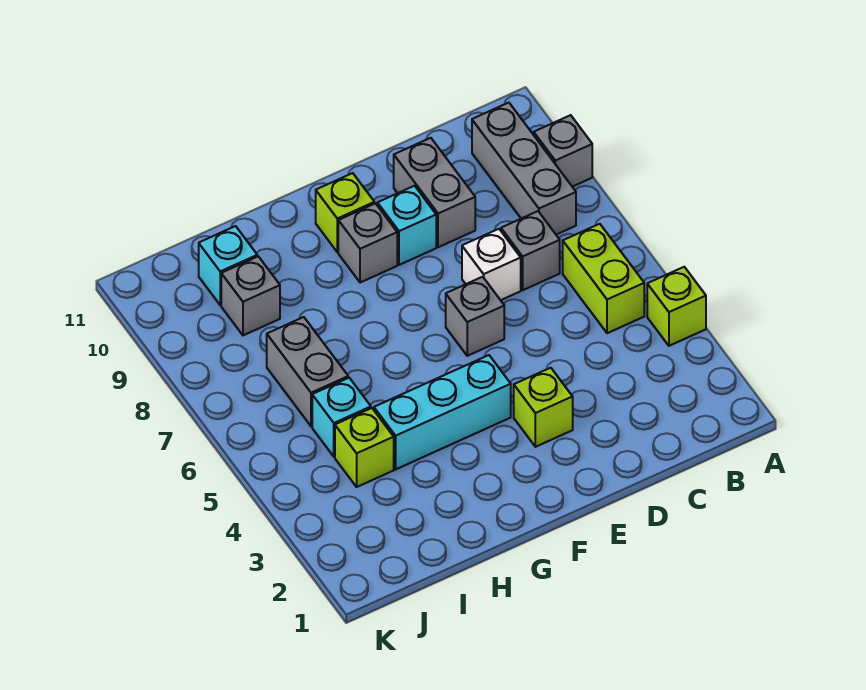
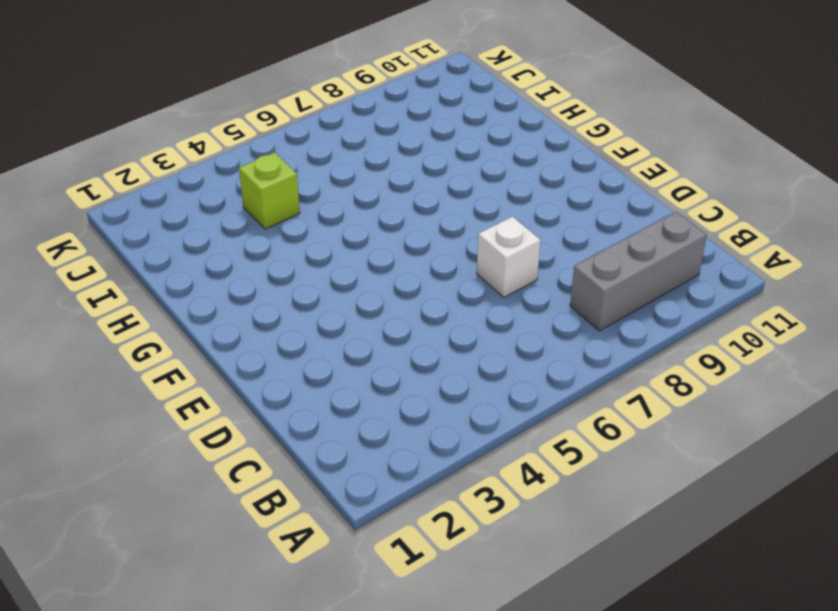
none -> lime brick A4 level 1
none -> grey brick A9 level 1
none -> lime brick B5:B6 level 1

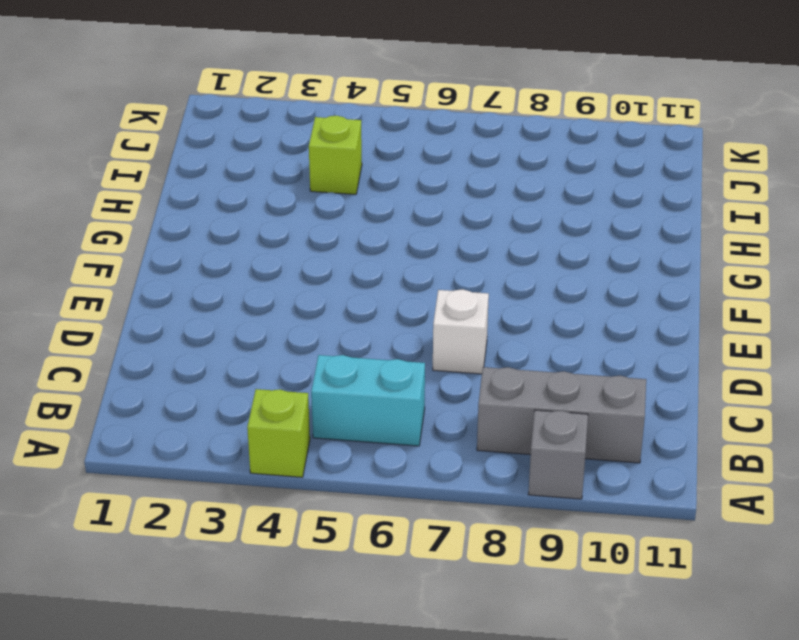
cyan brick B5:B6 level 1 -> lime brick B5:B6 level 1
none -> grey brick C7 level 1
none -> grey brick D9:D10 level 1
none -> lime brick E3 level 1

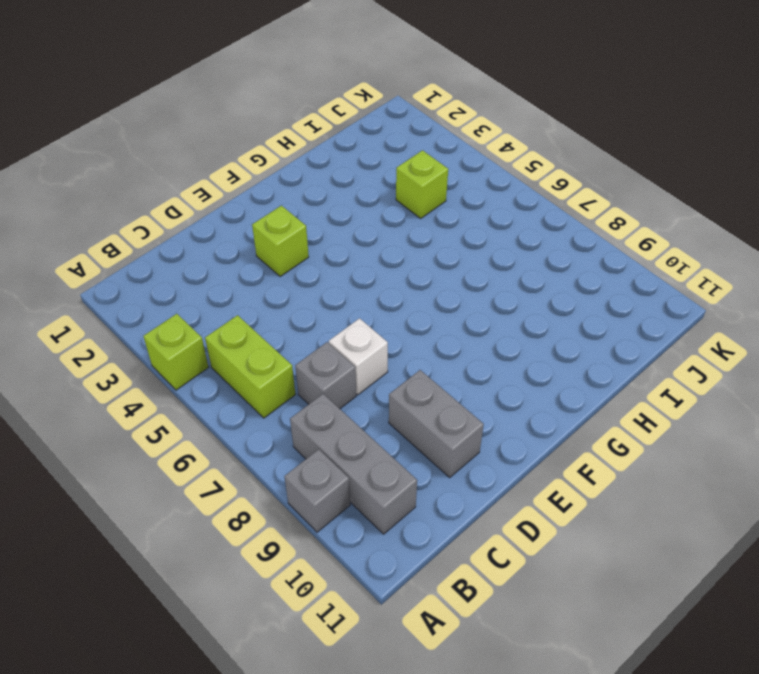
none -> grey brick E6 level 1
none -> cyan brick E9 level 1
none -> cyan brick F4:H4 level 1

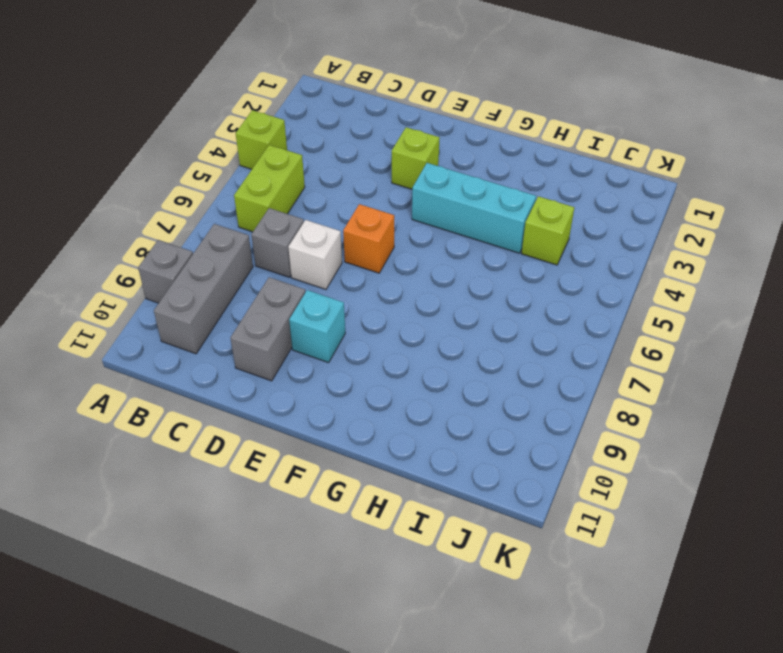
orange brick E6 level 1 -> grey brick E6 level 1
none -> grey brick F9 level 1
none -> lime brick F10 level 1
none -> cyan brick I5 level 1

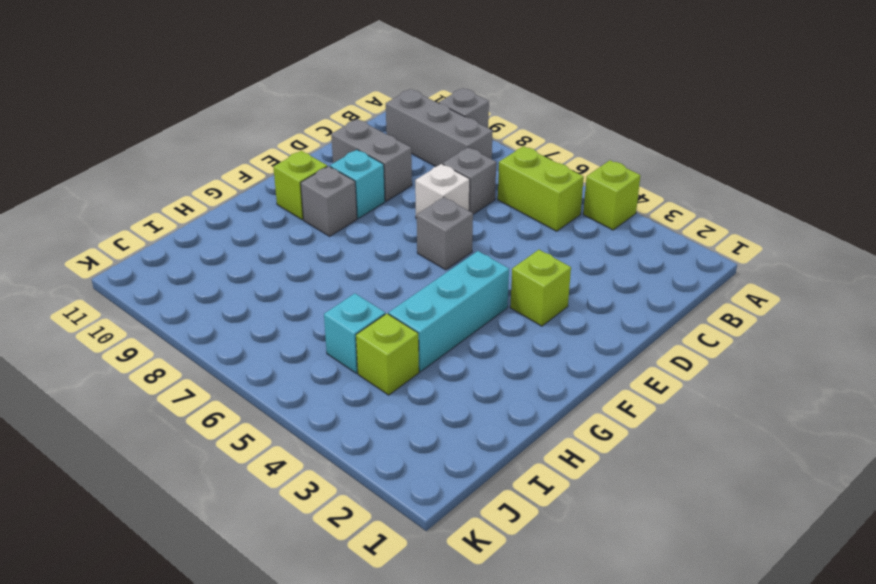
none -> grey brick I6:I7 level 1
none -> grey brick I9 level 1
none -> cyan brick I10 level 1

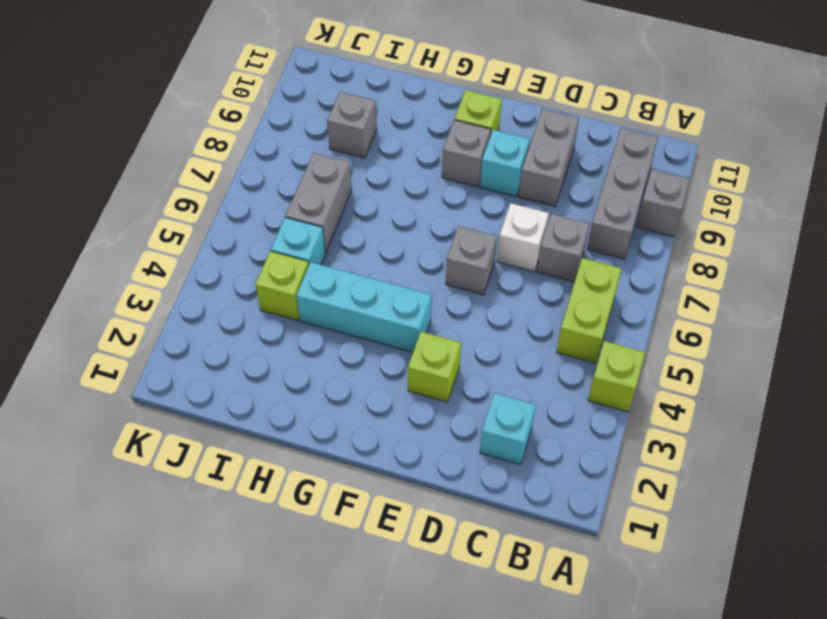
cyan brick C2 level 1 -> cyan brick I10 level 1

